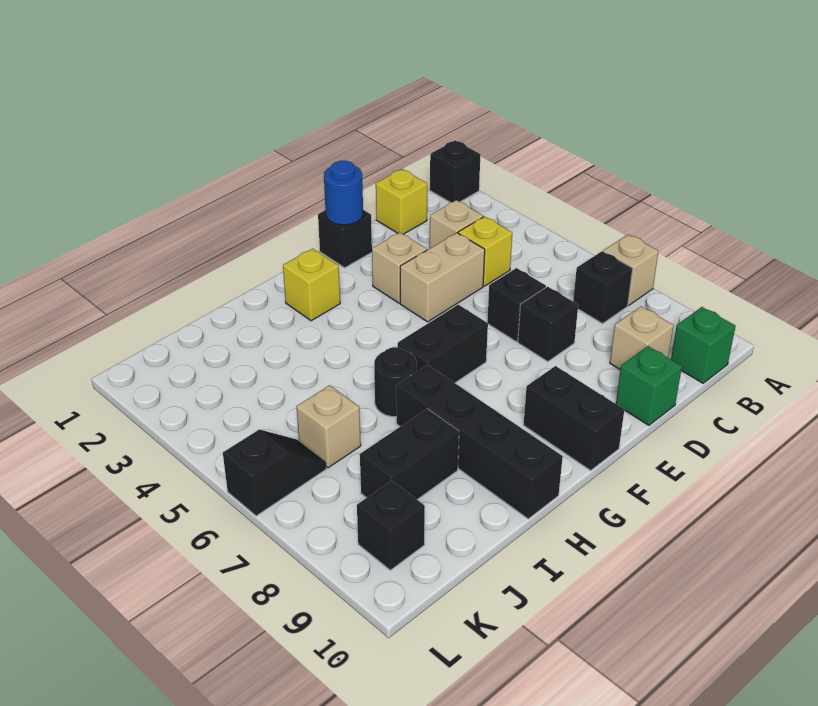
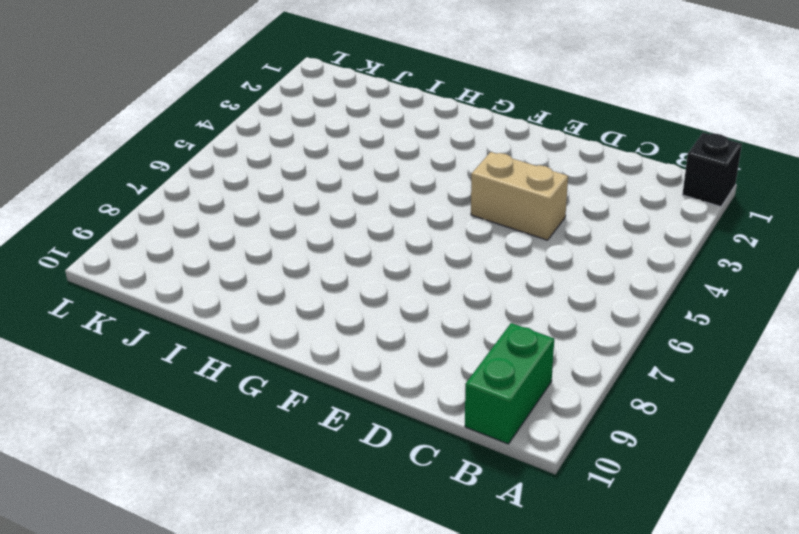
green brick B9:B10 level 1 -> green brick B10 level 1
none -> tan brick A7 level 1
none -> black brick B7 level 1
none -> yellow brick C1 level 1

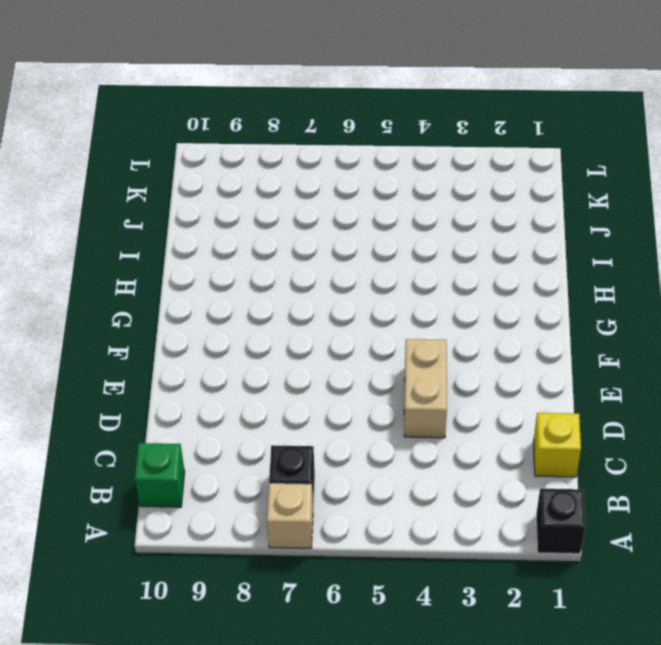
none -> tan brick C3 level 1
none -> yellow brick C4 level 1
none -> tan brick C9 level 1

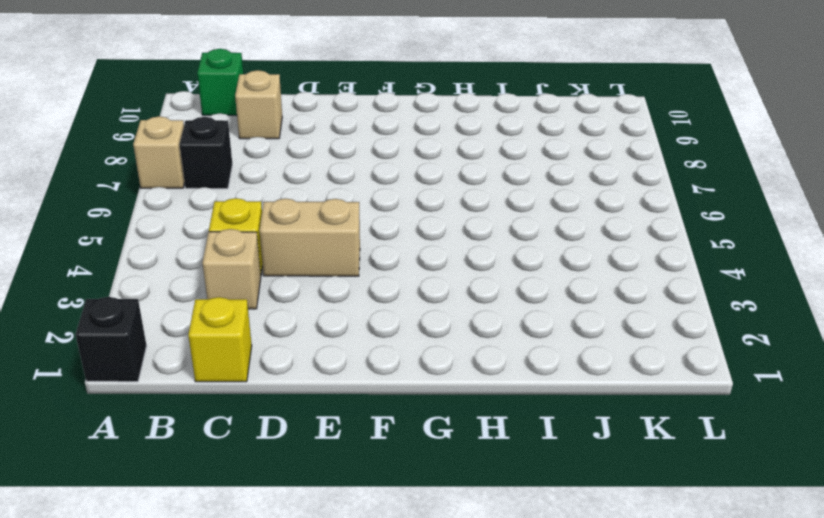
none -> black brick D6 level 1
none -> black brick D7 level 1
none -> green brick D10 level 1

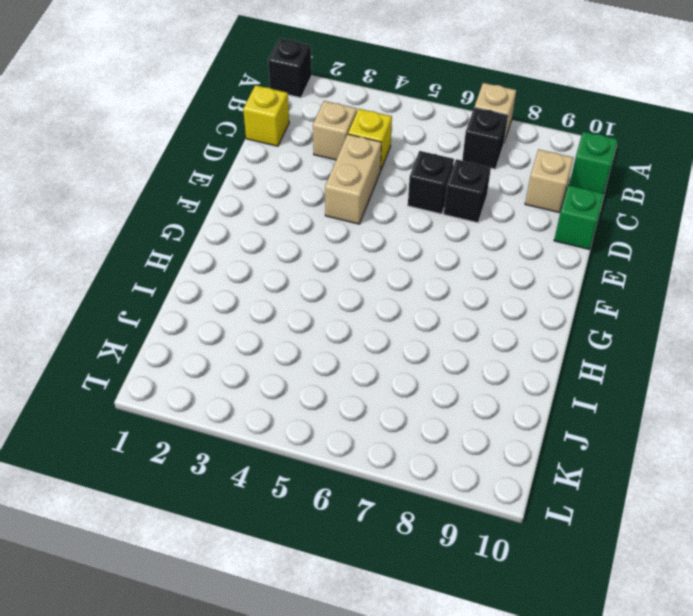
none -> black brick E1 level 1
none -> tan brick E3 level 1
none -> black brick F6:G6 level 1

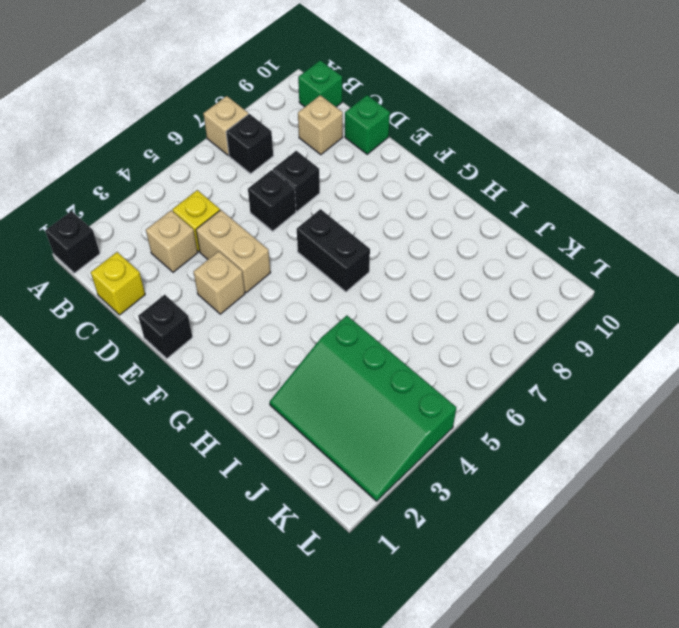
green slope I2:L4 level 1 top 4 -> none
none -> black brick F9:F10 level 1
none -> yellow brick G2 level 1
none -> black round brick H6 level 1

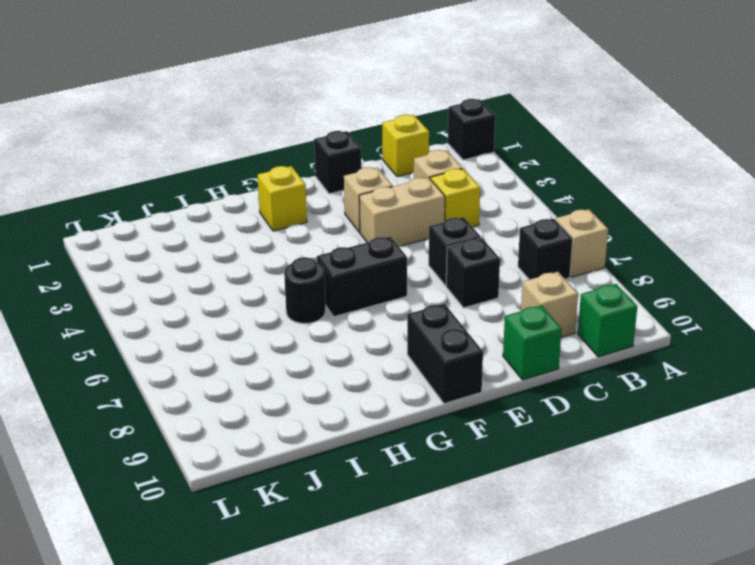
none -> black brick H7:H10 level 1
none -> black brick I8:J8 level 1
none -> tan brick J6 level 1

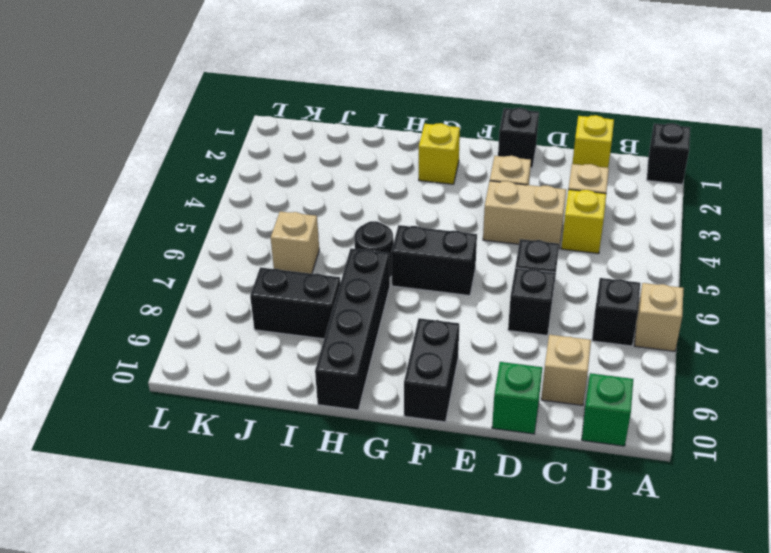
none -> black slope K6:L6 level 1 top L
none -> black brick K9 level 1
none -> blue round brick E1 level 2

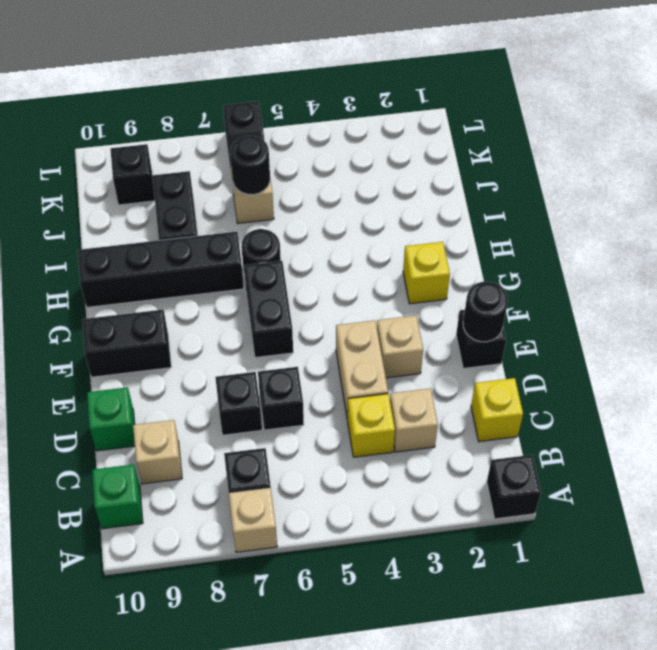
black round brick E1 level 2 -> blue round brick E1 level 2
black round brick J6 level 2 -> none

